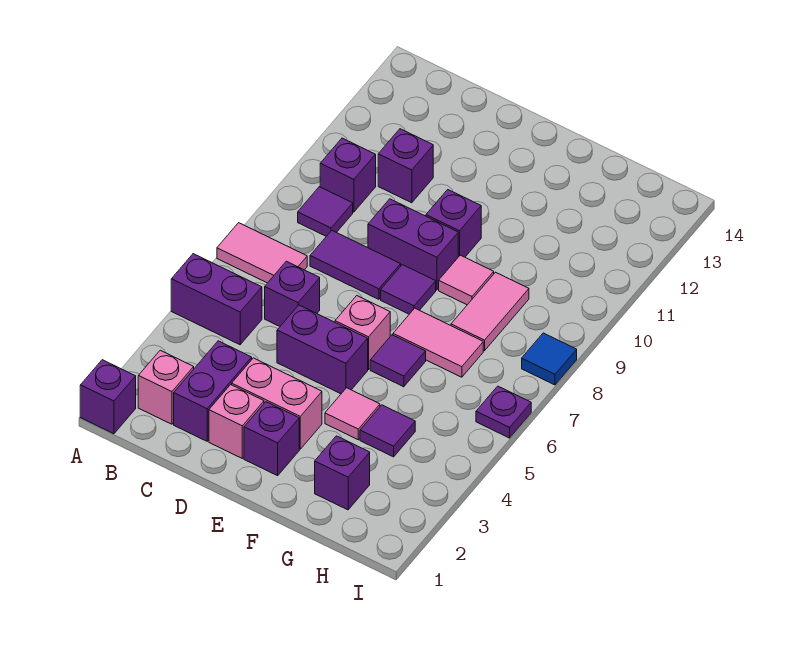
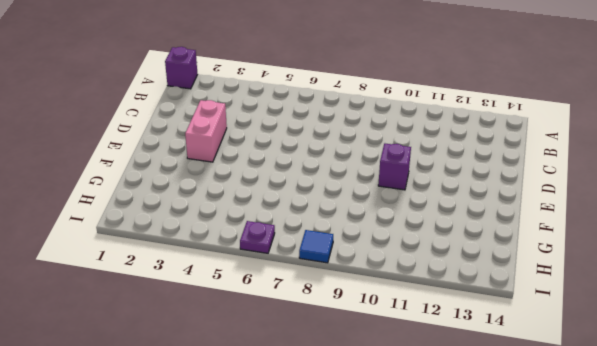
none -> purple brick A5:B5 level 1
none -> pink tile A7:B7 level 1
none -> pink brick B2 level 1

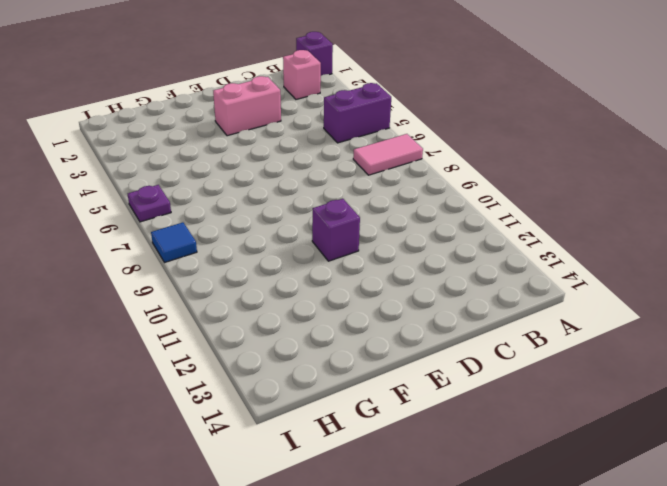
none -> purple tile B9 level 1
none -> purple brick B10 level 1
none -> purple brick C2:C3 level 1

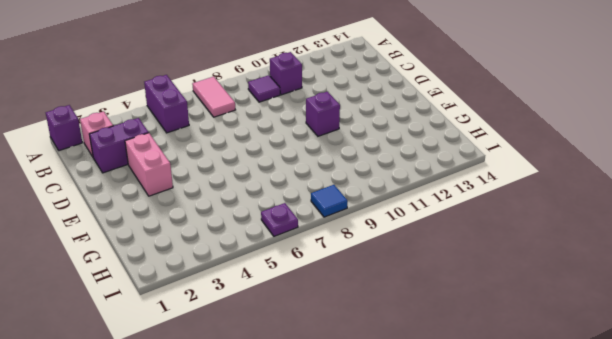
none -> purple brick C6 level 1
none -> purple tile C8:D8 level 1
none -> purple brick C11 level 1

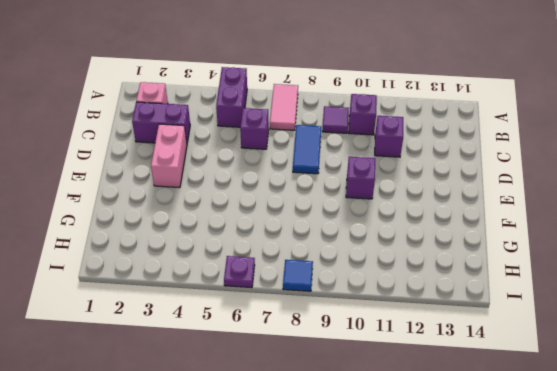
blue tile C8:D8 level 1 -> purple tile C8:D8 level 1
none -> purple brick A1 level 1
none -> pink brick D2 level 1
none -> purple brick D5:E5 level 1

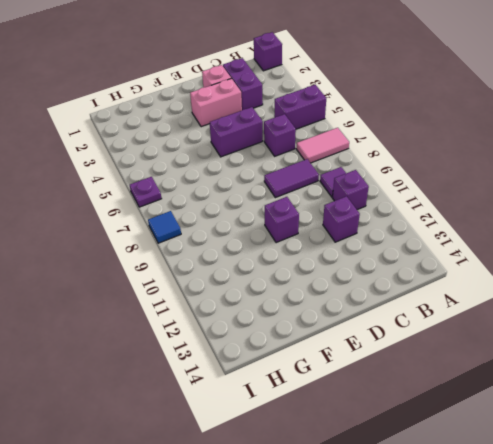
none -> pink brick B2 level 1
none -> purple brick D9:E9 level 1
none -> purple brick E2 level 1

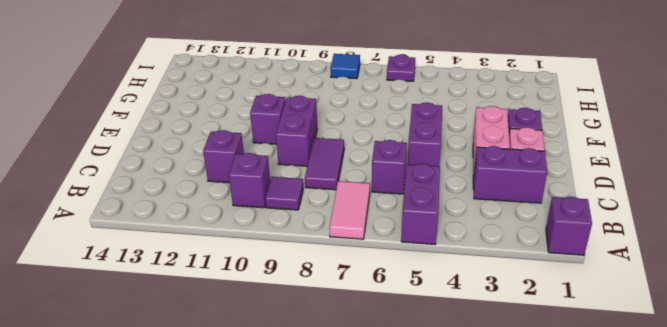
none -> pink brick B2 level 1
none -> pink brick E6 level 1
none -> purple tile E8 level 1

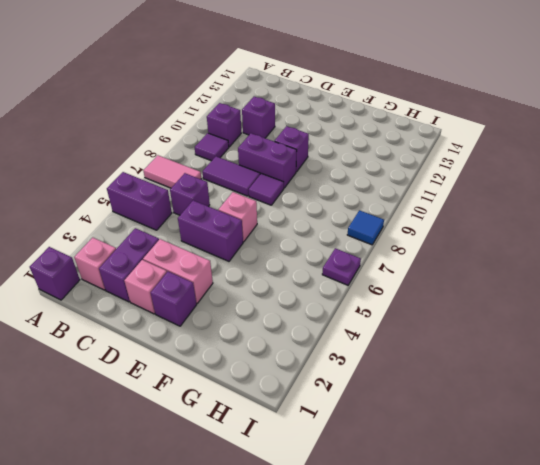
none -> pink tile F4 level 1
none -> purple tile F6 level 1
none -> pink tile F7:G7 level 1

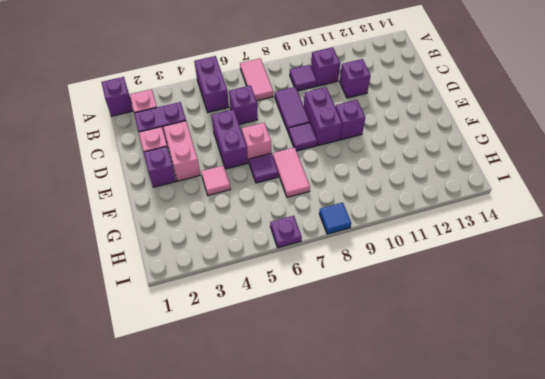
none -> pink tile F9 level 1
none -> purple brick G2 level 1
none -> purple tile G4 level 1

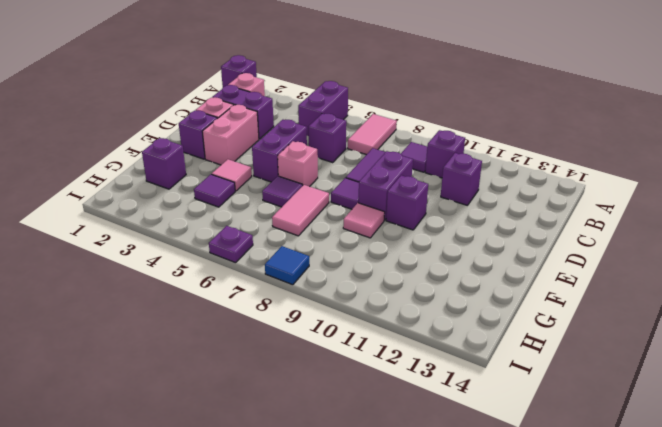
none -> pink tile G8:G9 level 1

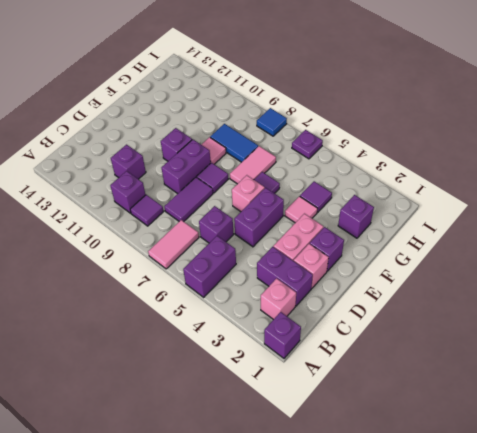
blue tile G8:G9 level 1 -> pink tile G8:G9 level 1

